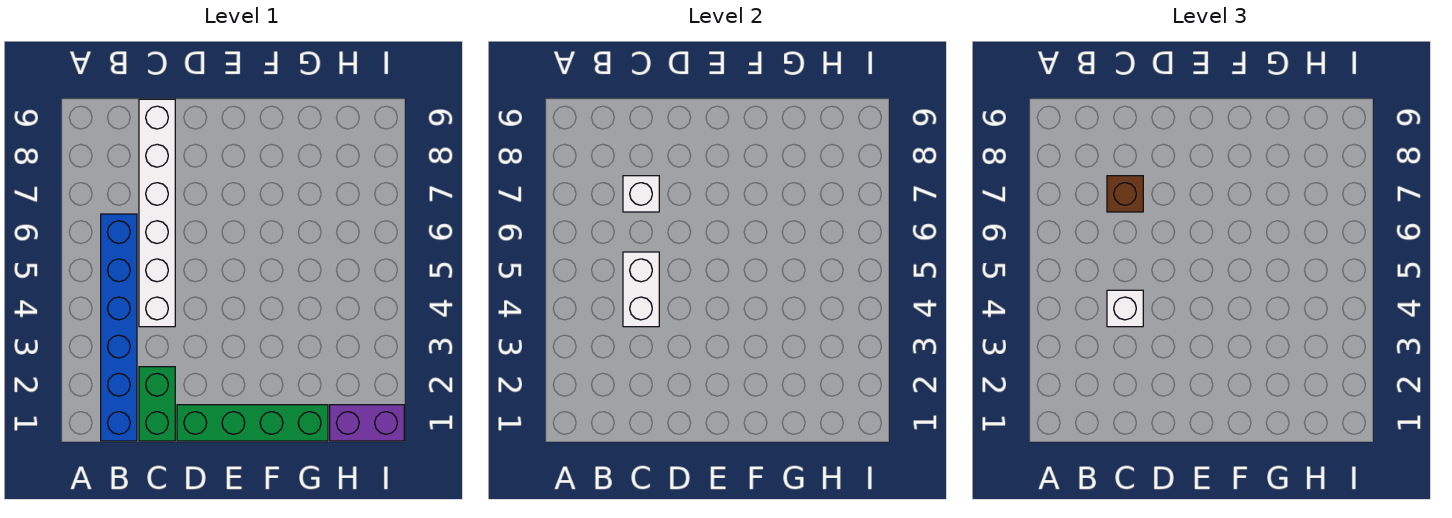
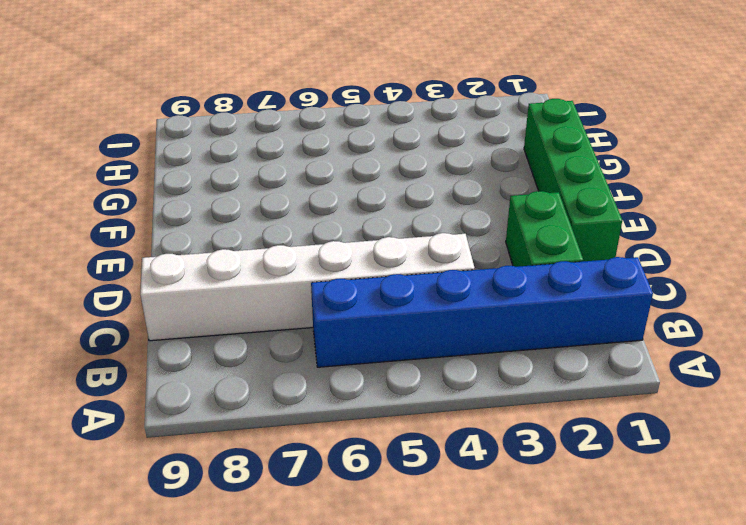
green brick C2:D2 level 1 -> green brick C1:C2 level 1
none -> purple brick H1:I1 level 1
none -> white brick C4:C5 level 2

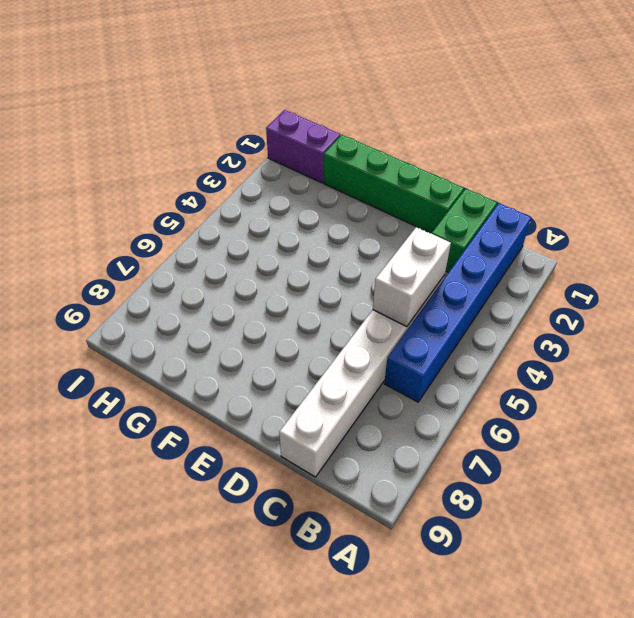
none -> white brick C7 level 2
none -> white brick C4 level 3

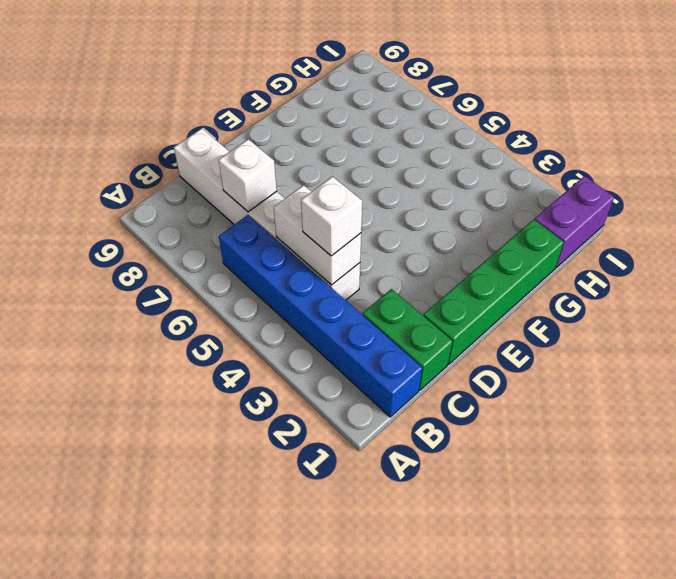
none -> brown brick C7 level 3

